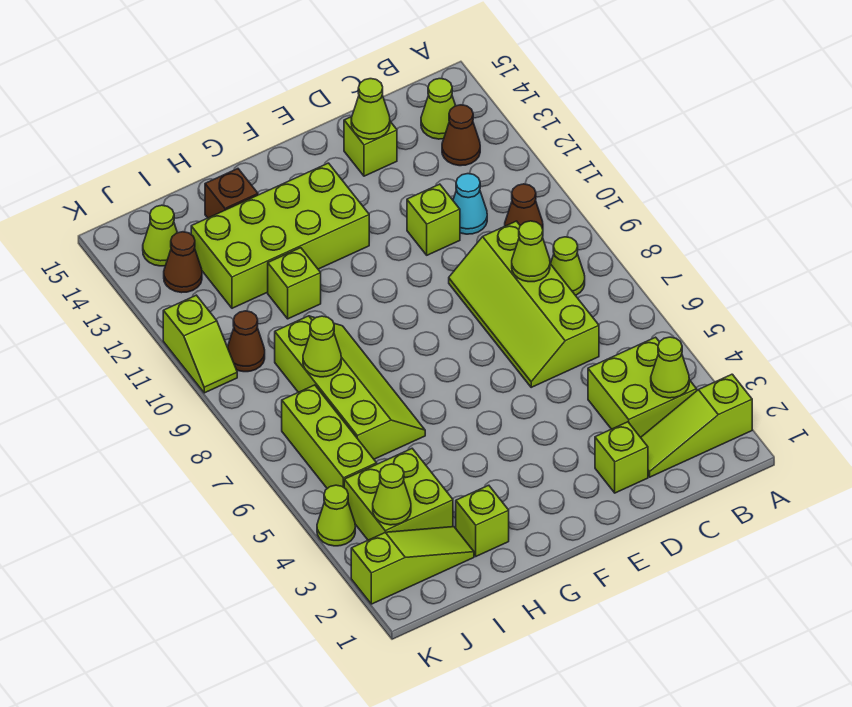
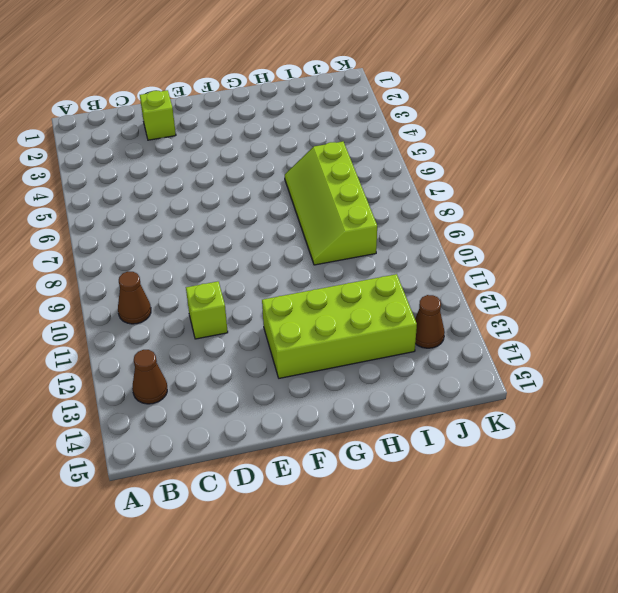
none -> lime slope A2:C2 level 1 top A
none -> lime brick B3:C4 level 1
none -> lime cone B8 level 1

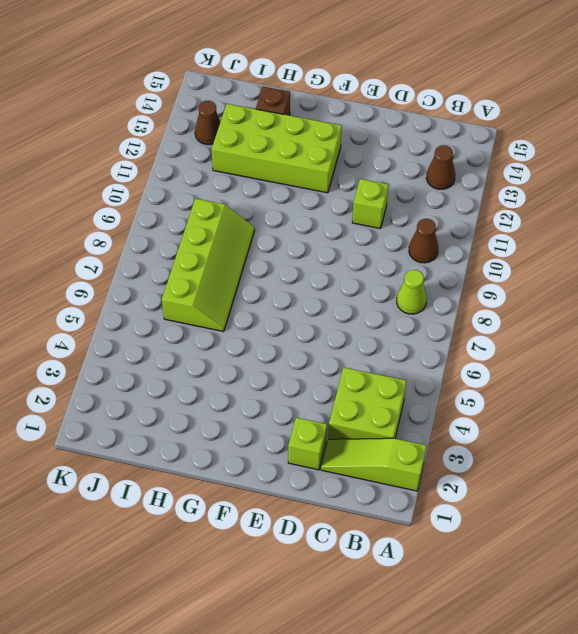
none -> lime cone B14 level 1
none -> lime slope C6:D9 level 1 top C
none -> cyan cone C11 level 1

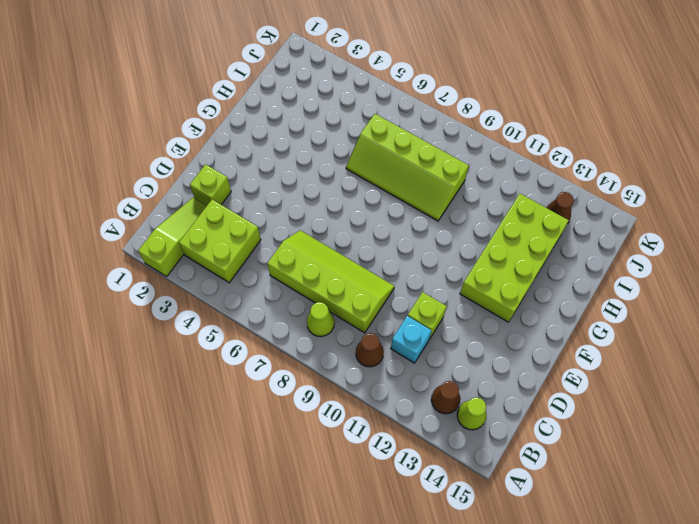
cyan brick C11 level 1 -> cyan cone C11 level 1
none -> lime brick D14 level 1
none -> lime brick H2 level 1
none -> lime brick H11 level 1

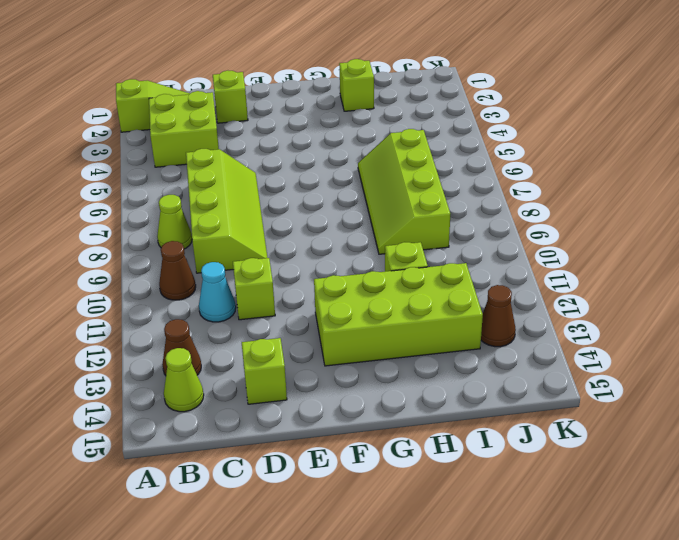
none -> brown brick H14 level 1
none -> lime slope I2:K2 level 1 top K
none -> lime brick I3:J4 level 1

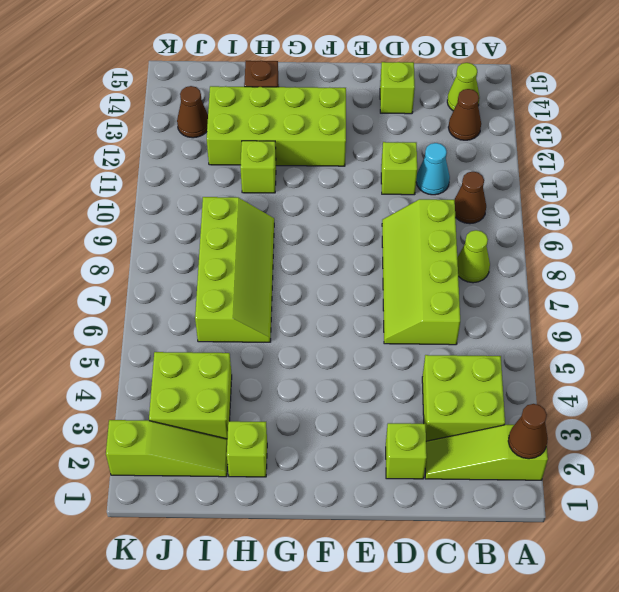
brown cone A2 level 2 -> brown cone J10 level 1
none -> lime brick J5:J7 level 1
none -> lime cone J14 level 1
none -> lime cone K4 level 1

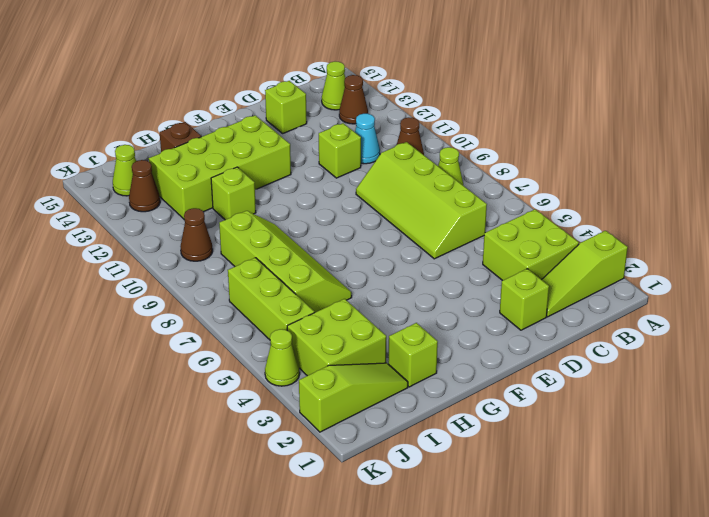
none -> lime slope K10:K11 level 1 top 11
none -> lime cone B3 level 2
none -> lime cone C8 level 2

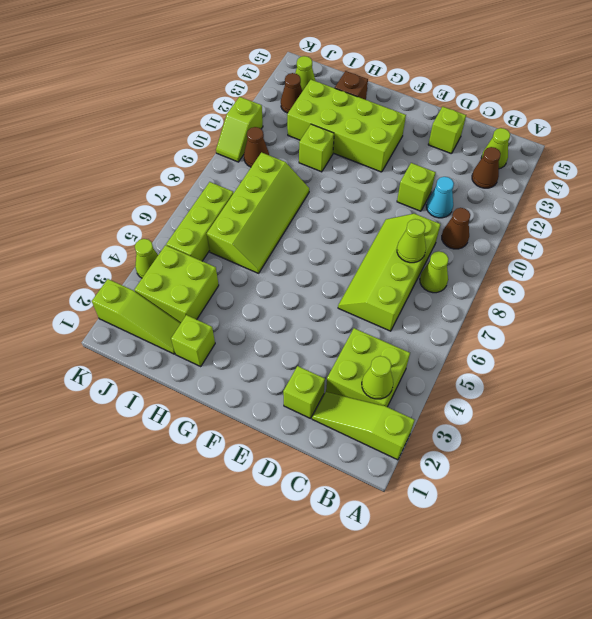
none -> lime cone D14 level 2
none -> lime cone I8 level 2
none -> lime cone J3 level 2

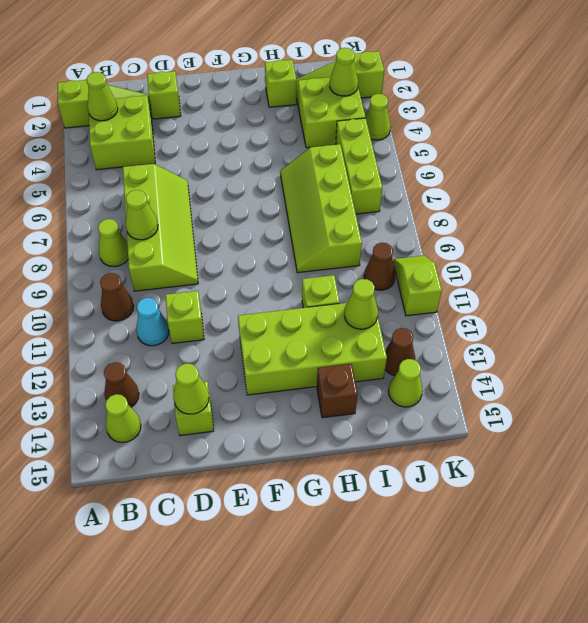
lime cone I12 level 2 -> lime cone I8 level 2

